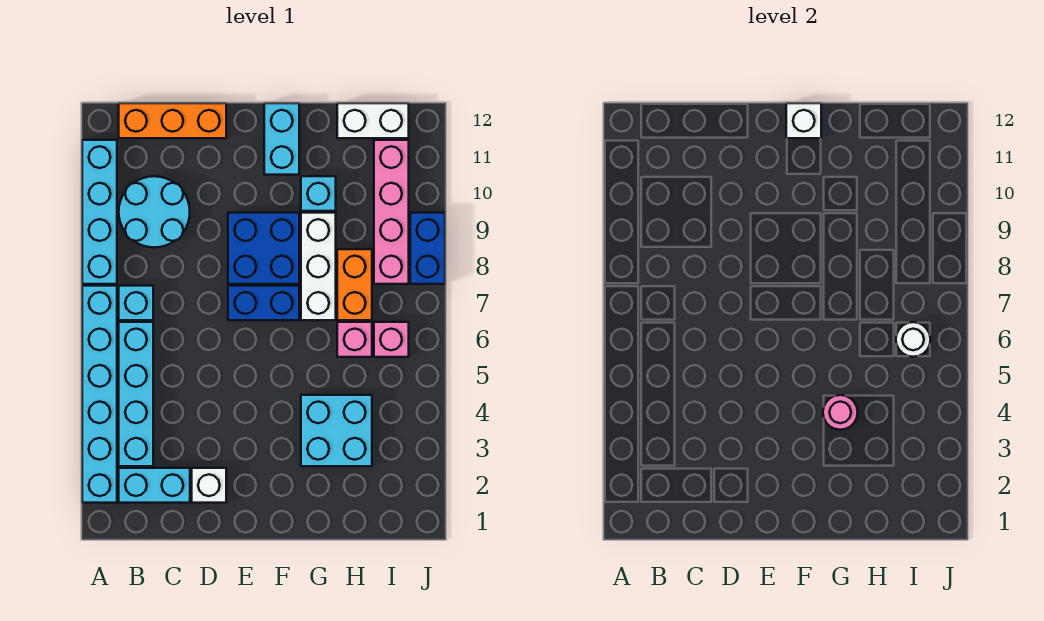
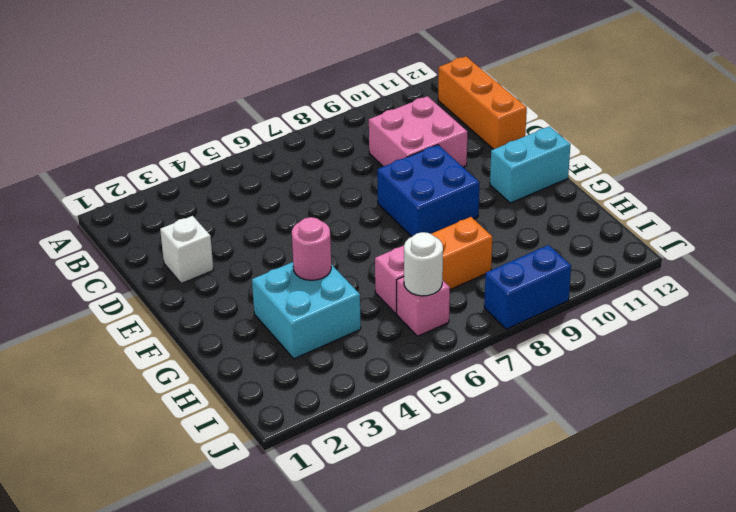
pink brick C9:D10 level 1 -> cyan round brick B9:C10 level 1
none -> cyan brick A2:A7 level 1
none -> cyan brick A8:A11 level 1
none -> cyan brick B2:C2 level 1

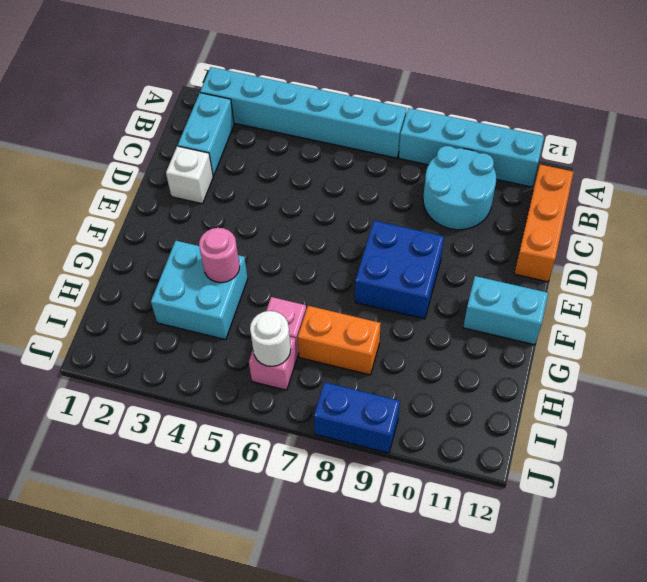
none -> cyan brick B3:B6 level 1
none -> cyan brick B7 level 1
none -> blue brick E7:F7 level 1

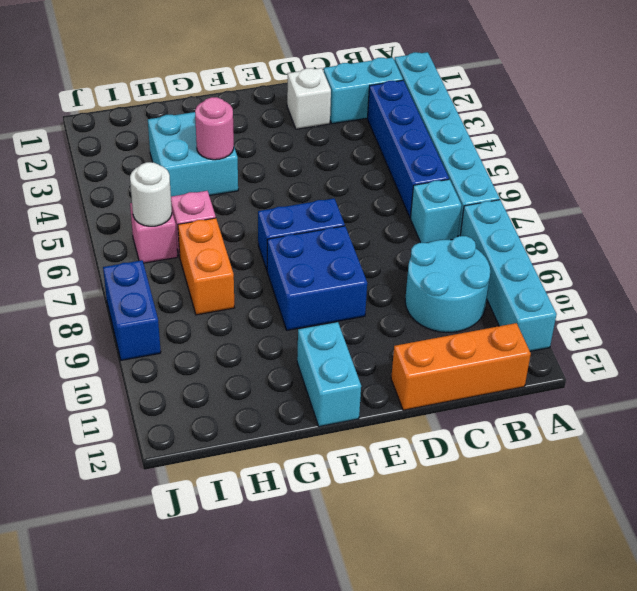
blue brick B3:B6 level 1 -> cyan brick B3:B6 level 1
none -> white brick G7:G9 level 1
none -> cyan brick G10 level 1
none -> white brick H12:I12 level 1

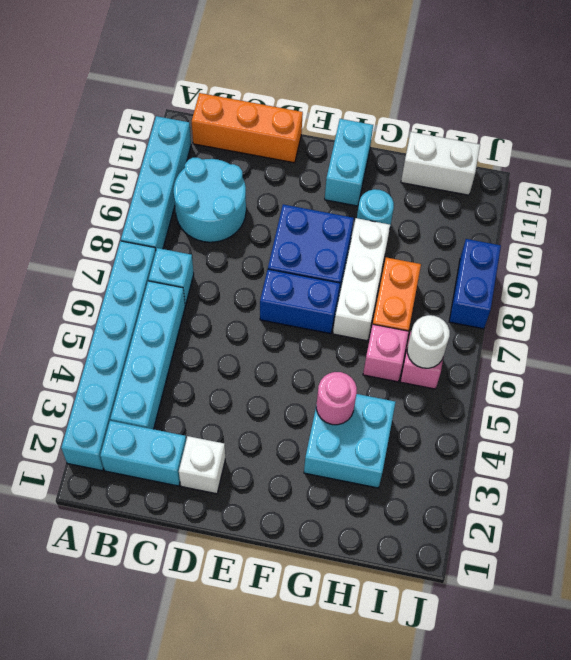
cyan round brick G10 level 1 -> cyan brick G10 level 1
none -> pink brick I8:I11 level 1
none -> white brick F12 level 2

